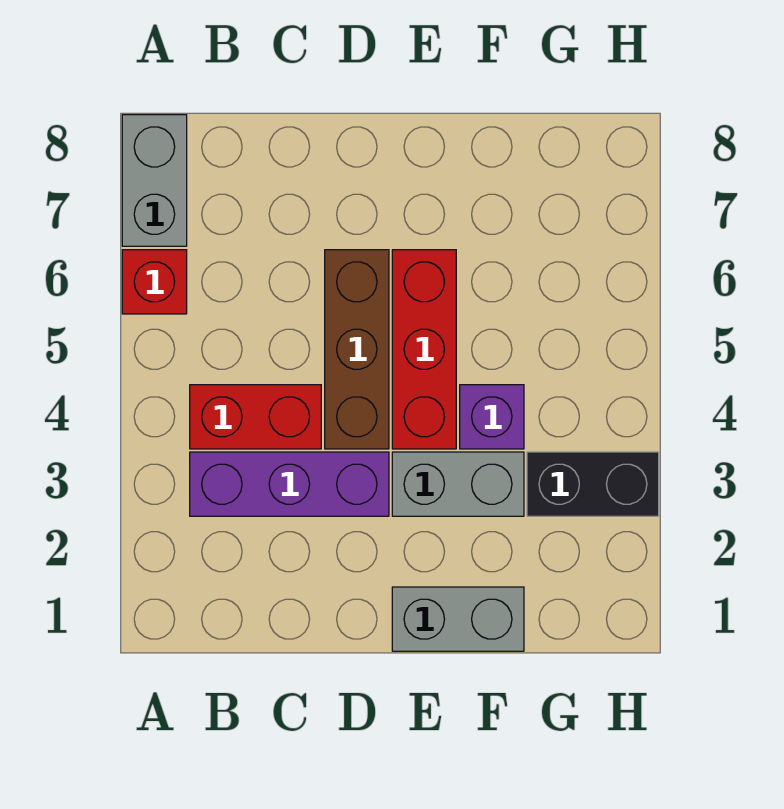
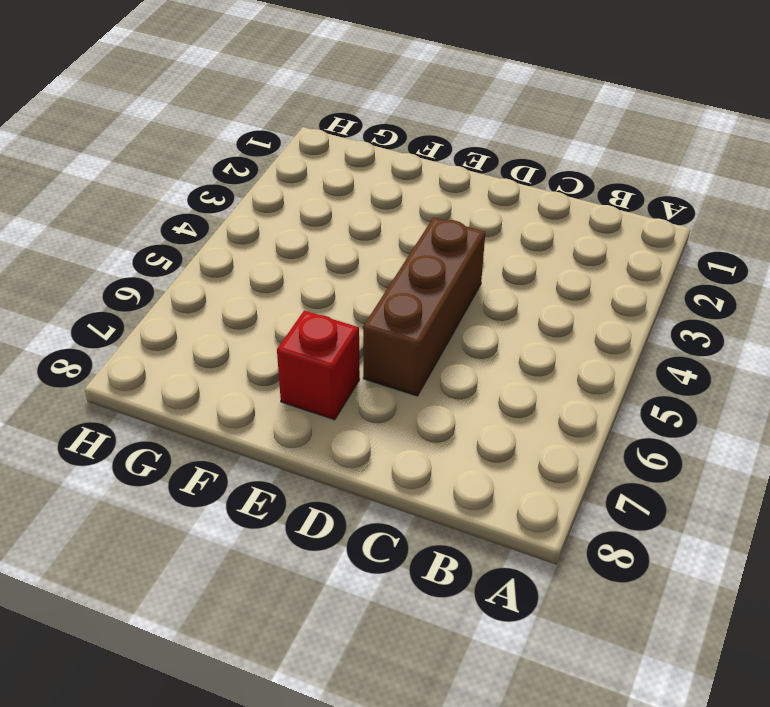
red brick E7 level 1 -> red brick A6 level 1
none -> grey brick A7:A8 level 1
none -> purple brick B3:D3 level 1

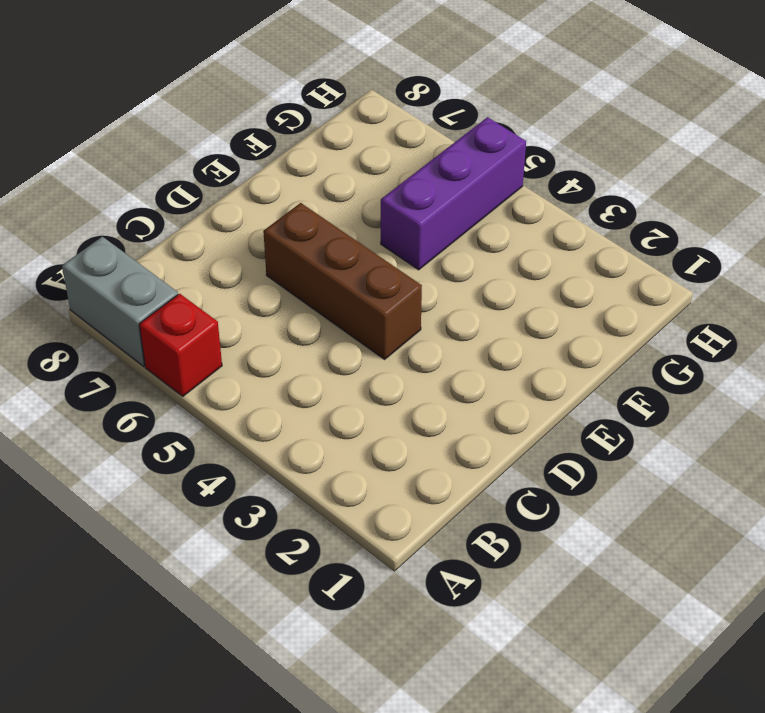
purple brick F5:H5 level 1 -> purple brick B3:D3 level 1
none -> red brick B4:C4 level 1
none -> grey brick E1:F1 level 1

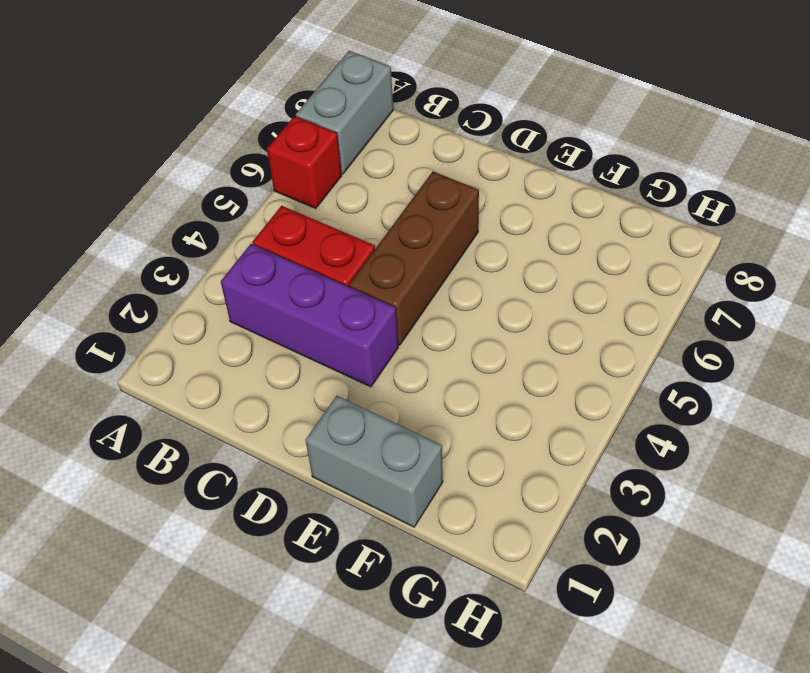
none -> grey brick E3:F3 level 1
none -> red brick E4:E6 level 1

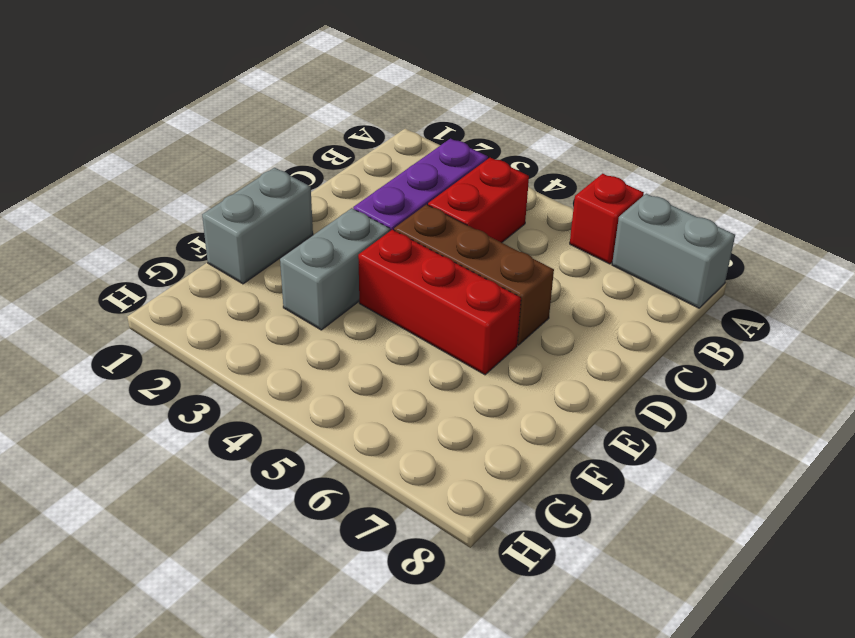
none -> purple brick F4 level 1
none -> black brick G3:H3 level 1

